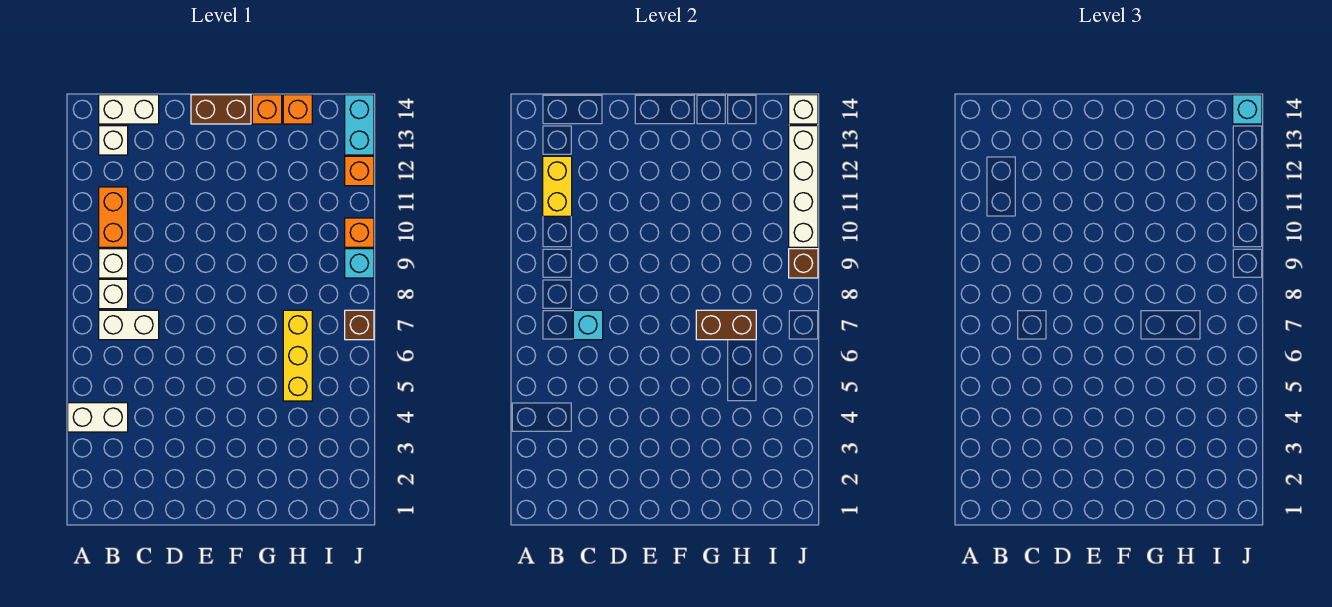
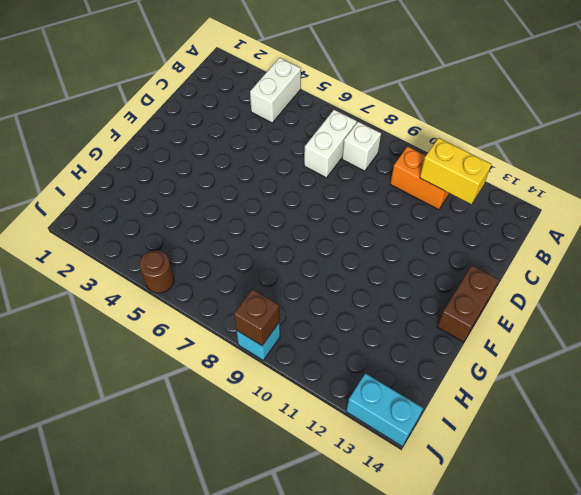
brown round brick J5 level 1 -> none
none -> white brick B9 level 1
none -> white brick B13 level 1
none -> white brick B14:C14 level 1

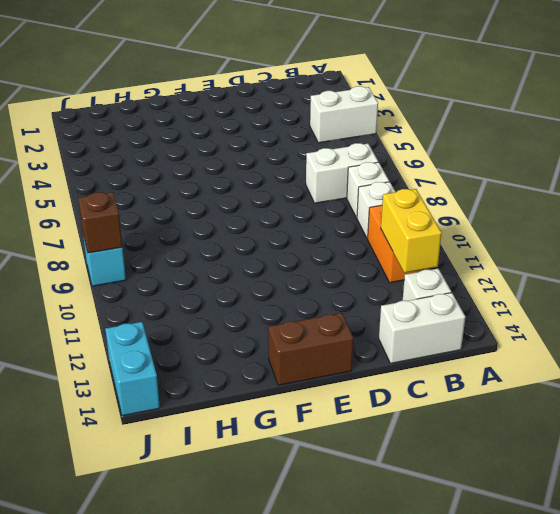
none -> orange brick G14 level 1
none -> yellow brick H5:H7 level 1
none -> orange brick H14 level 1

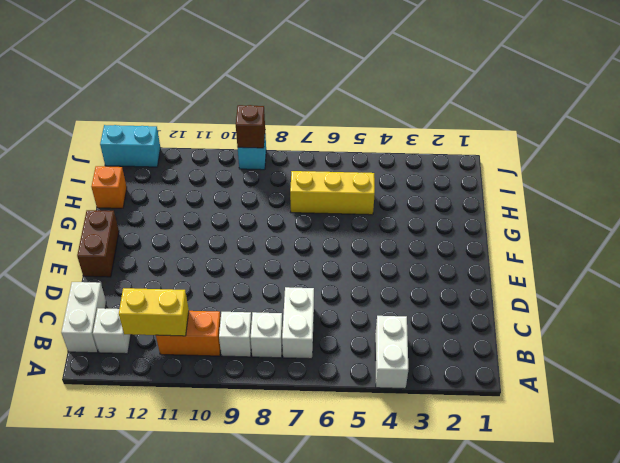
none -> orange brick G14 level 1
none -> brown brick J7 level 1
none -> orange brick J10 level 1

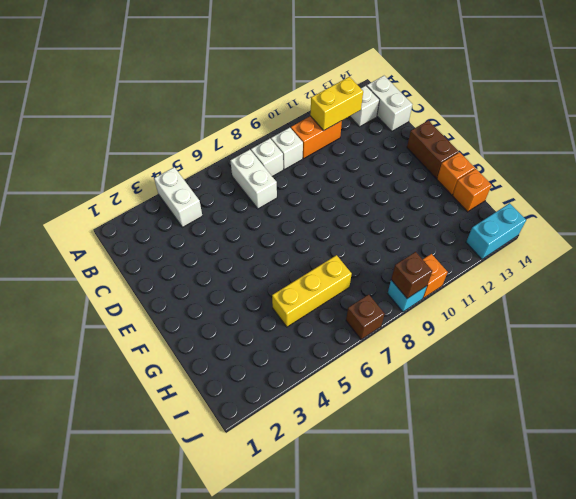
none -> orange brick J12 level 1
none -> cyan brick C7 level 2
none -> brown brick G7:H7 level 2

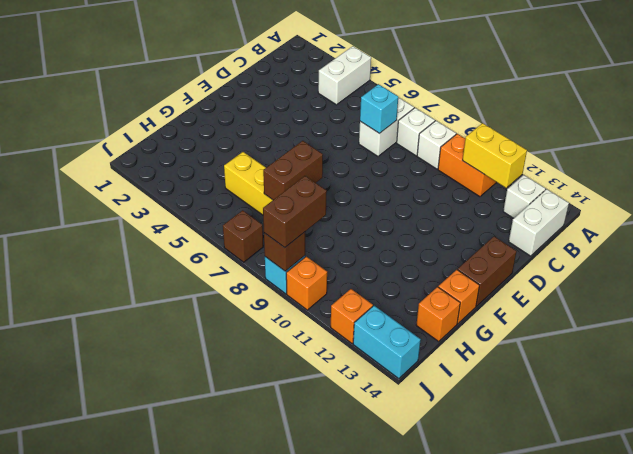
brown brick I9:J9 level 3 -> none
none -> white brick J10:J13 level 2
none -> white brick J14 level 2
none -> cyan brick J14 level 3

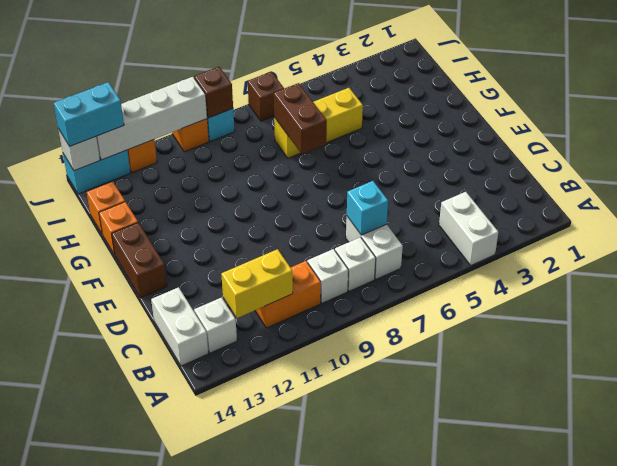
cyan brick J13:J14 level 3 -> cyan brick J14 level 3

